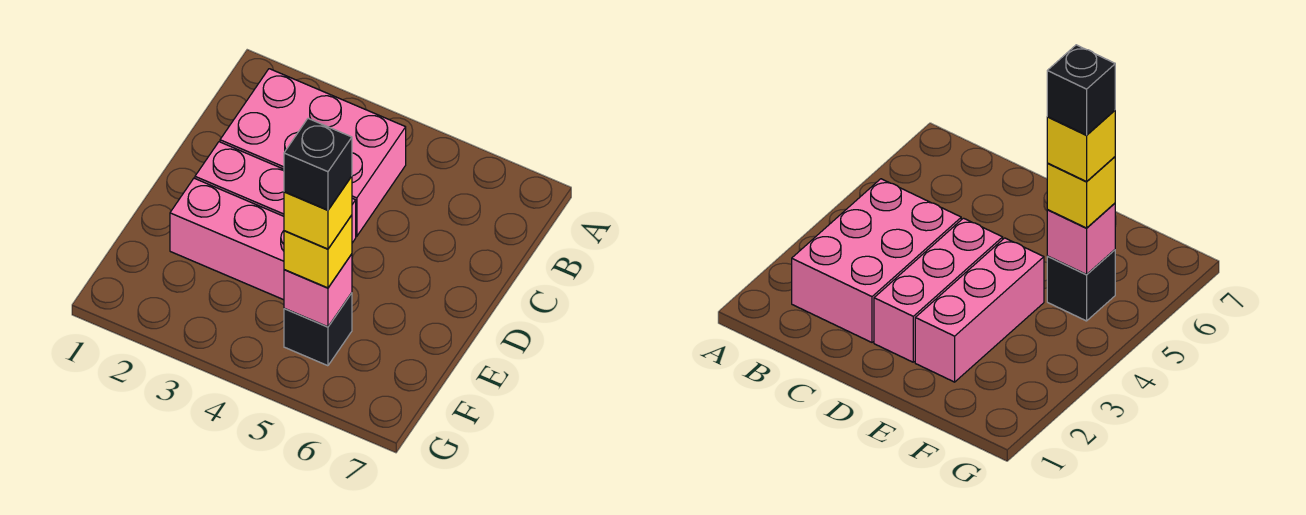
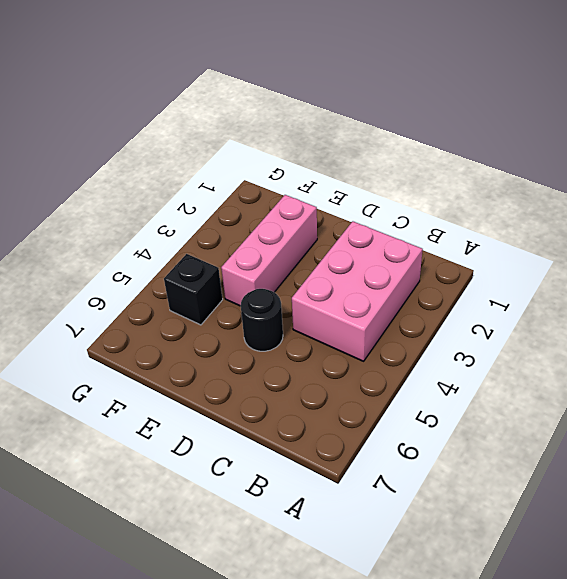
black round brick D5 level 1 -> none
none -> pink brick D2:D4 level 1
none -> pink brick F5 level 2

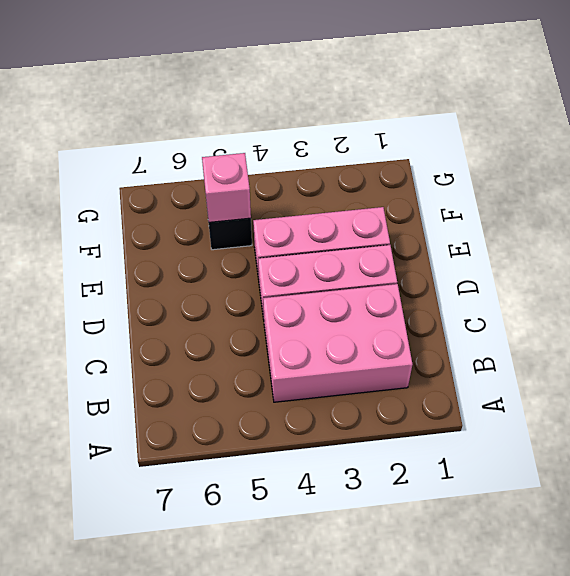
none -> yellow brick F5 level 3
none -> yellow brick F5 level 4

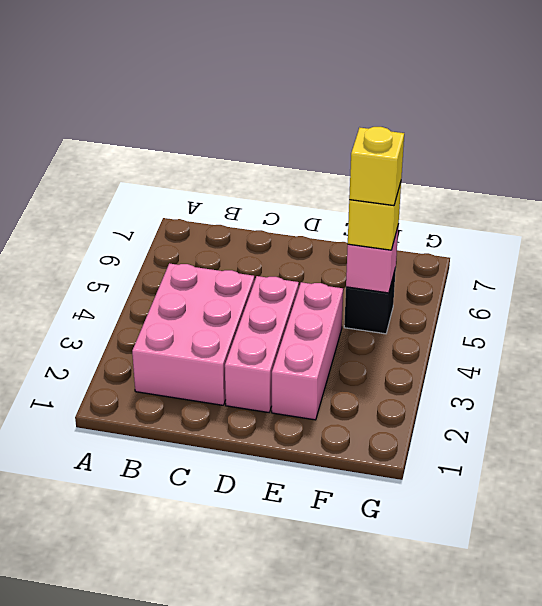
none -> black brick F5 level 5

